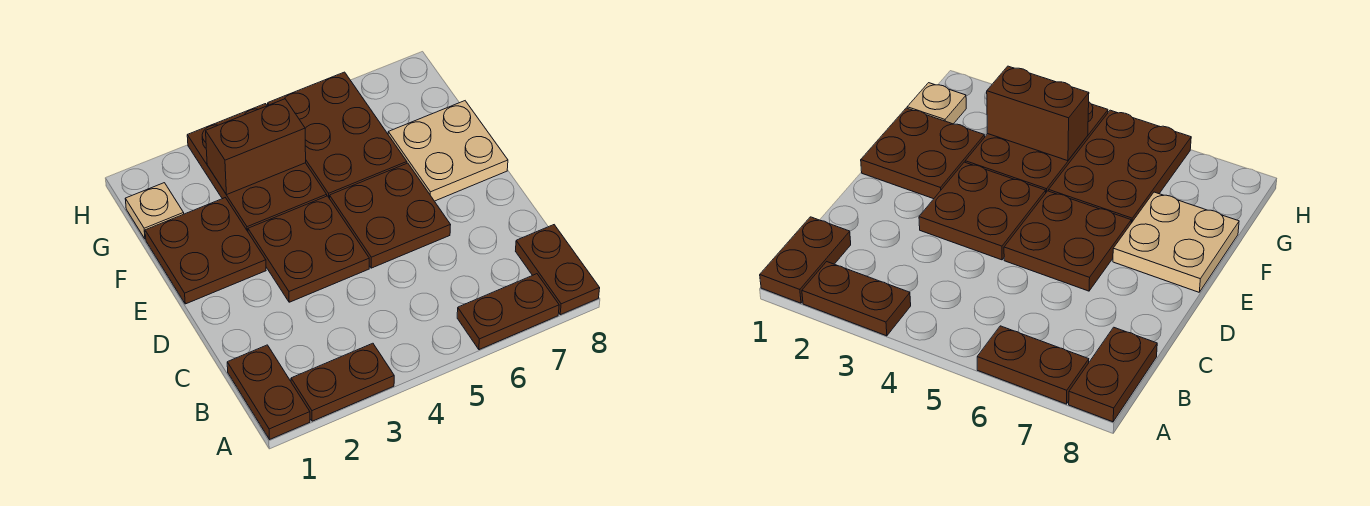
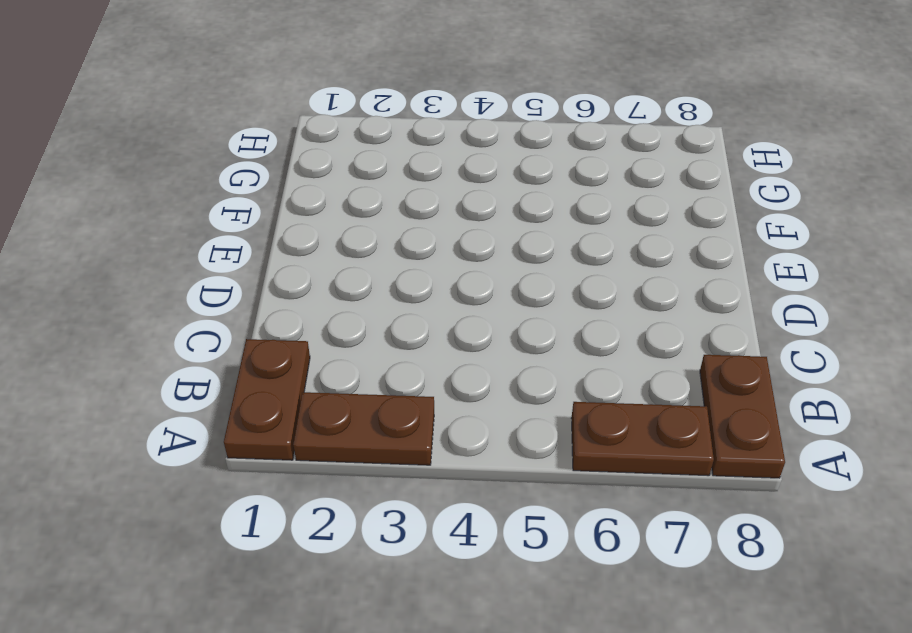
none -> brown plate D3:E4 level 1
none -> brown plate D5:E6 level 1
none -> brown plate E1:F2 level 1

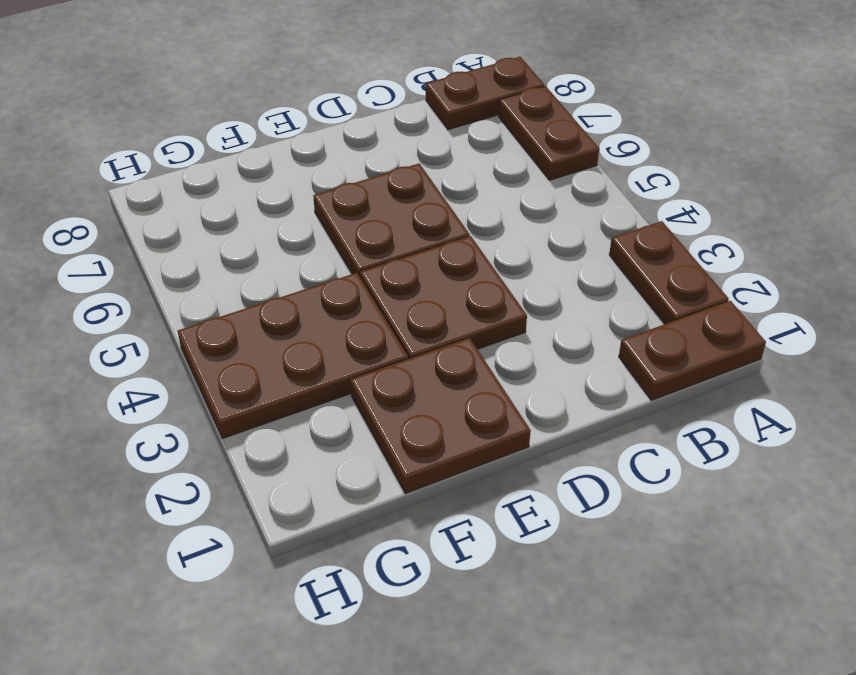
none -> tan plate E7:F8 level 1
none -> brown plate F5:H6 level 1
none -> tan plate G1 level 1

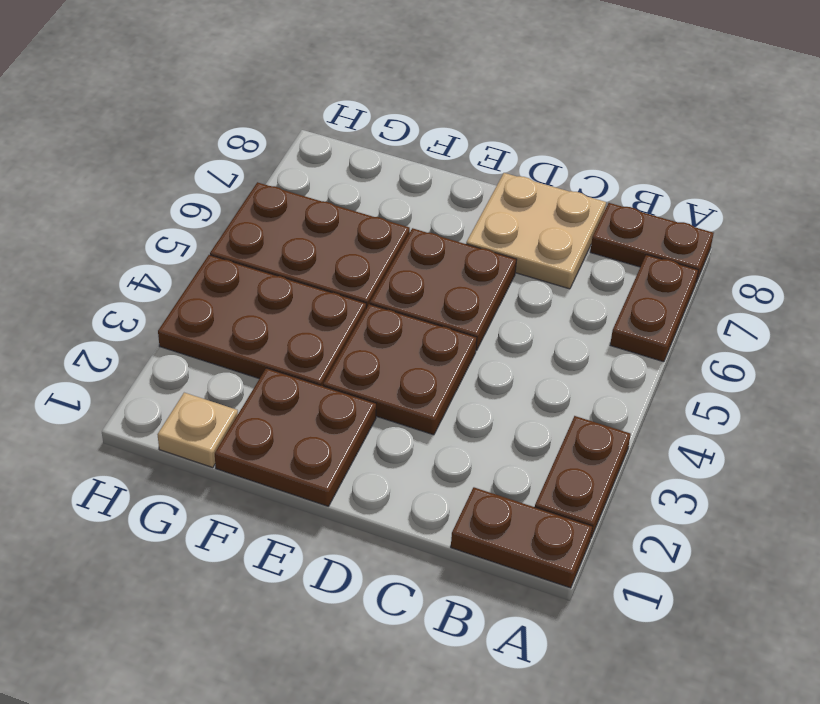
tan plate C7:D8 level 1 -> tan plate E7:F8 level 1
none -> brown brick G3:G4 level 2

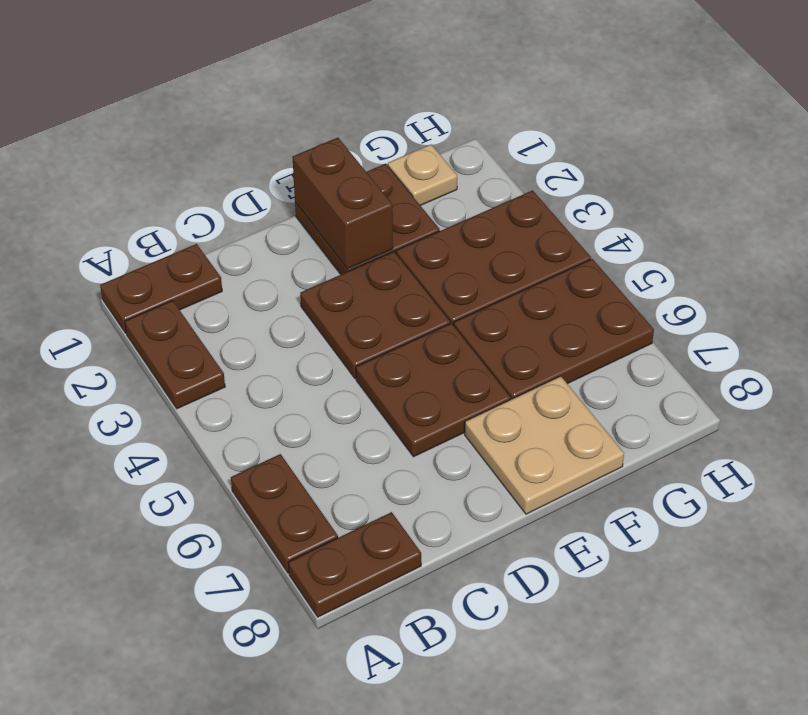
brown brick E1:E2 level 2 -> brown brick G3:G4 level 2

